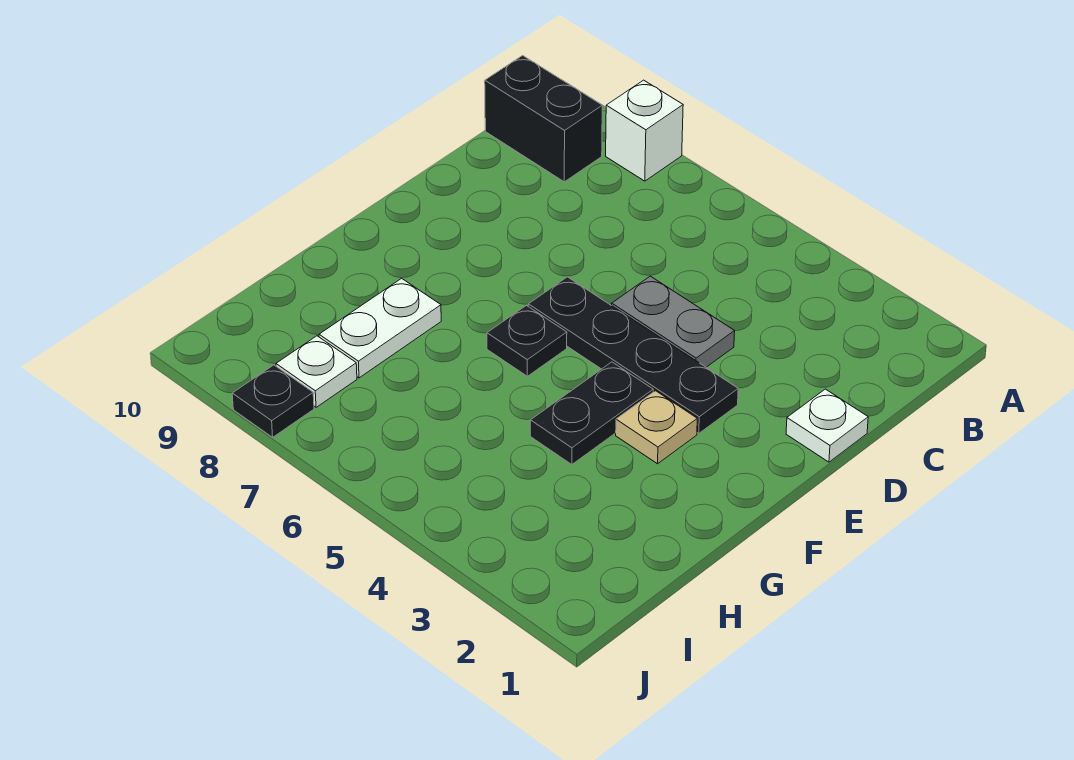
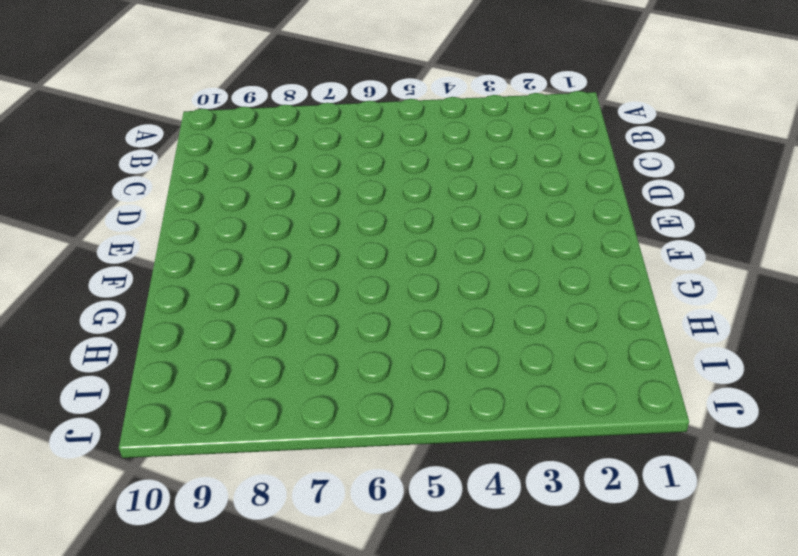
none -> white brick A8 level 1
none -> black brick B9:B10 level 1

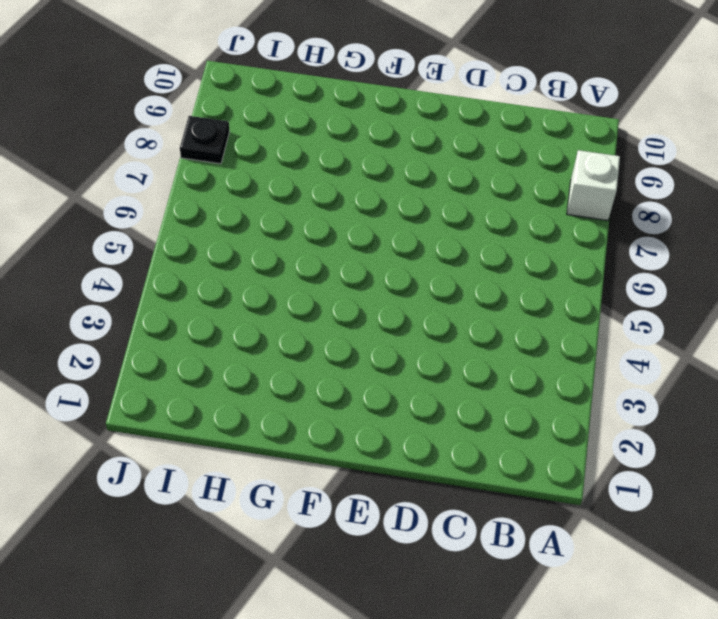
none -> black brick B9:B10 level 1
none -> white plate D1 level 1

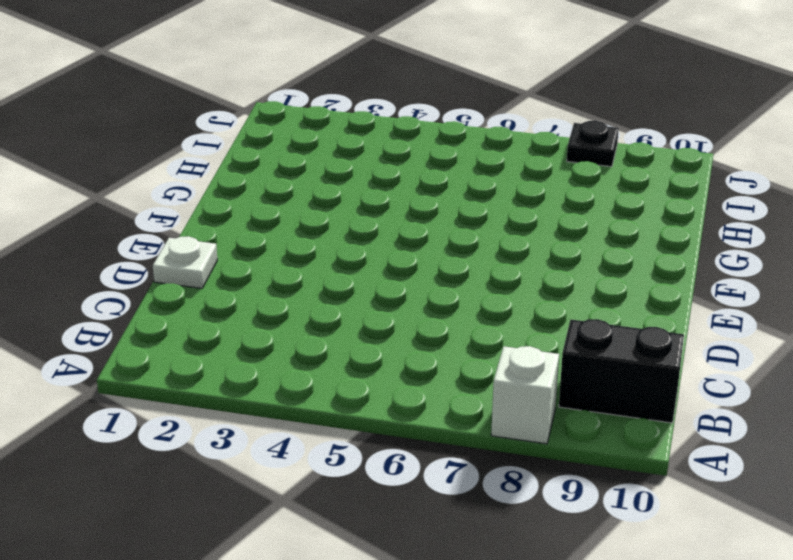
none -> grey plate D4:D5 level 1
none -> black plate E3:E6 level 1

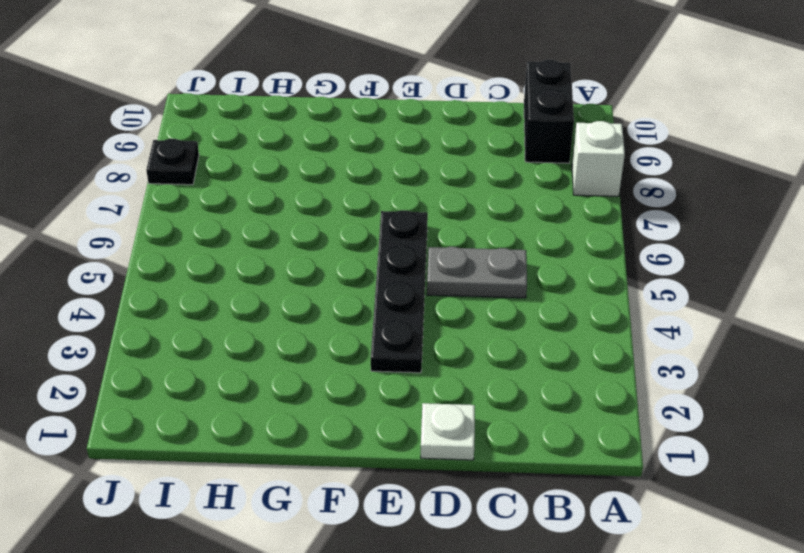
grey plate C5:D5 level 1 -> grey plate D4:D5 level 1
none -> tan plate F3 level 1
none -> black plate F4:G4 level 1

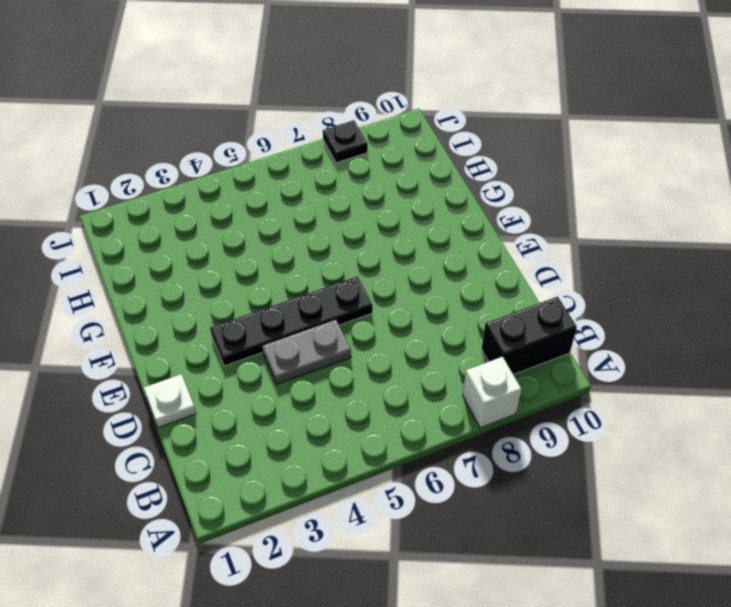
none -> tan plate F3 level 1
none -> black plate F4:G4 level 1

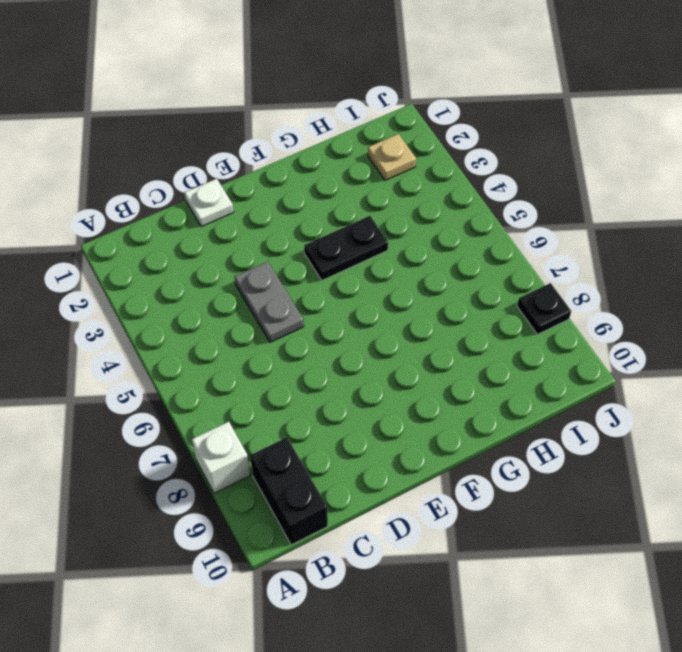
tan plate I2 level 1 -> tan plate F3 level 1
none -> black plate E3:E6 level 1
none -> black plate F6 level 1

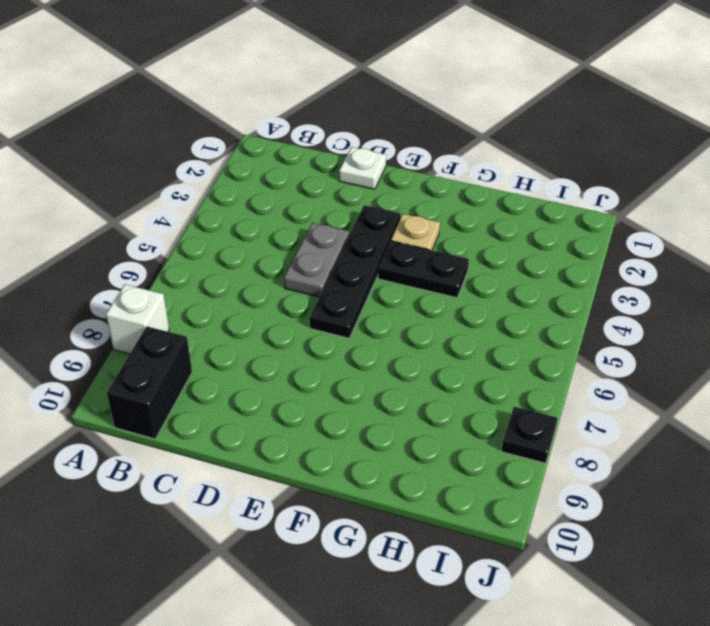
none -> black plate F6 level 1
none -> white plate G8:H8 level 1

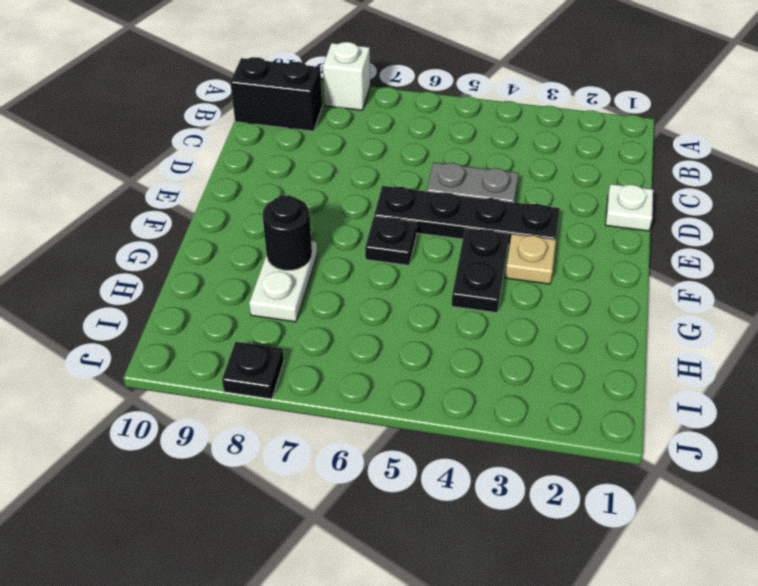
black round brick G8 level 2 -> none
none -> white plate I8 level 1

